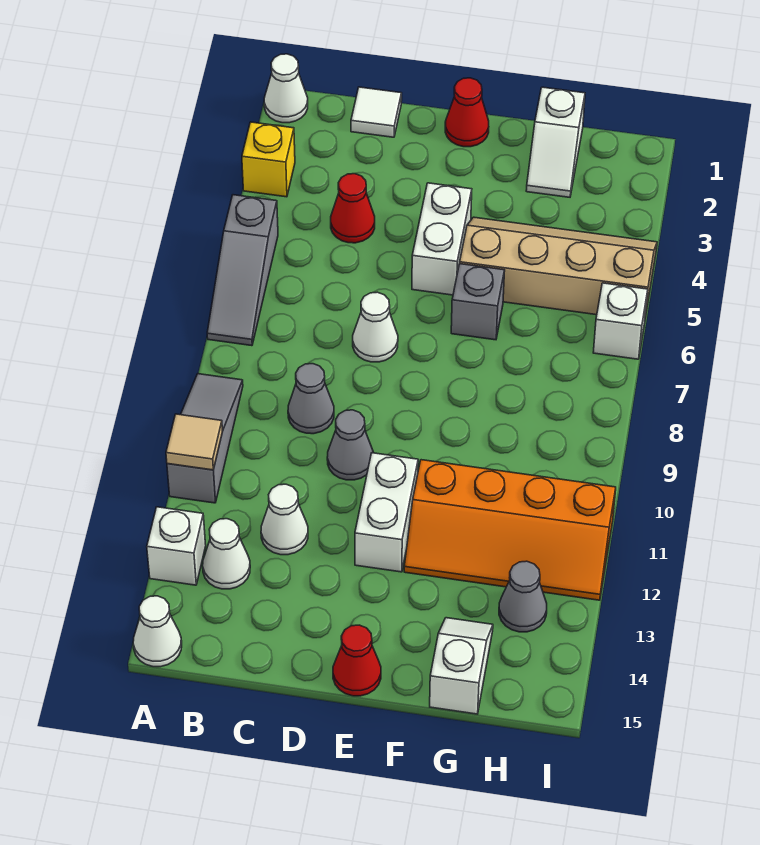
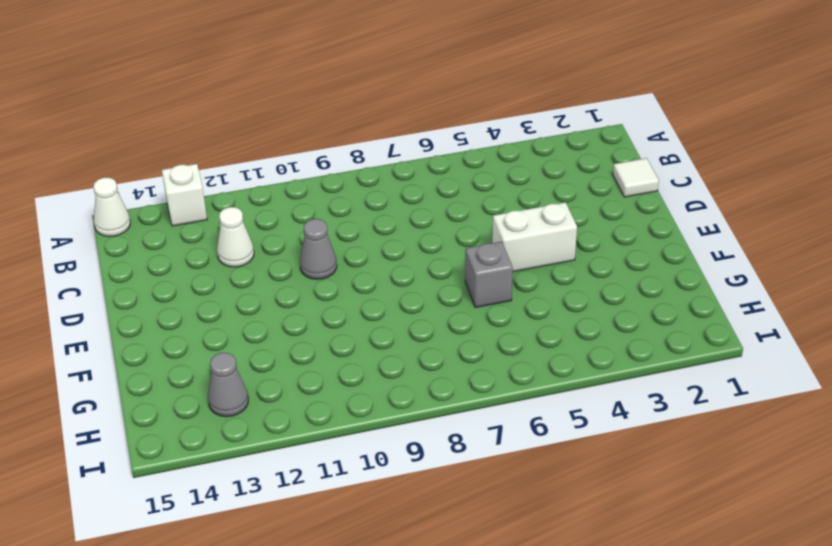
none -> white cone A1 level 1
none -> yellow brick A3 level 1
none -> grey slope A5:A7 level 1 top 5

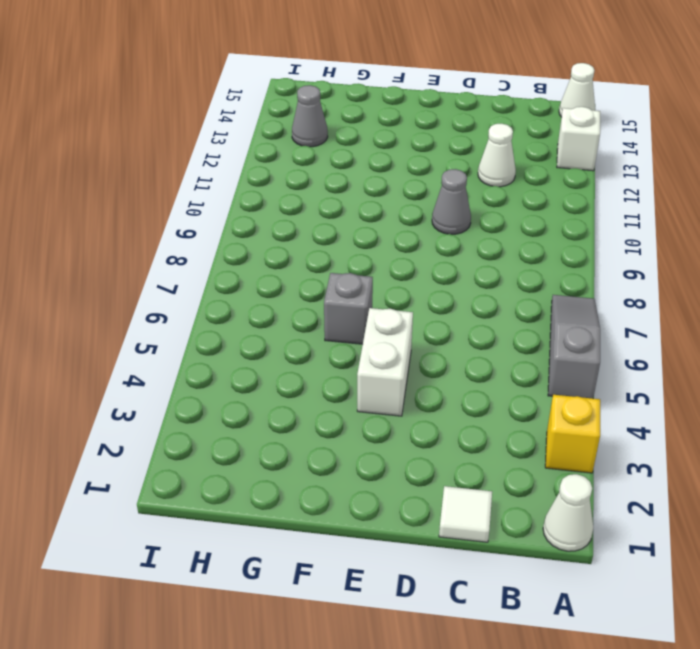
none -> grey slope A9:A11 level 1 top 11
none -> white cone B13 level 1
none -> red cone C4 level 1

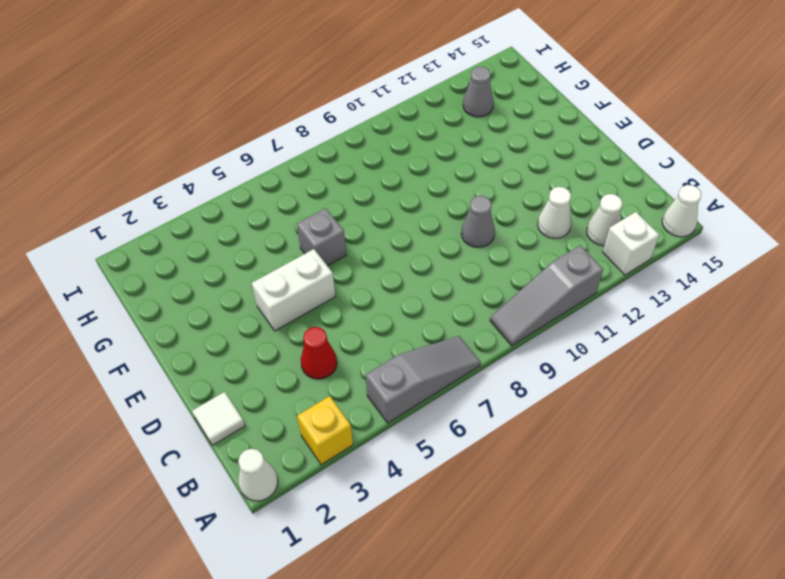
none -> grey cone C9 level 1
none -> white cone D7 level 1
none -> red cone E1 level 1

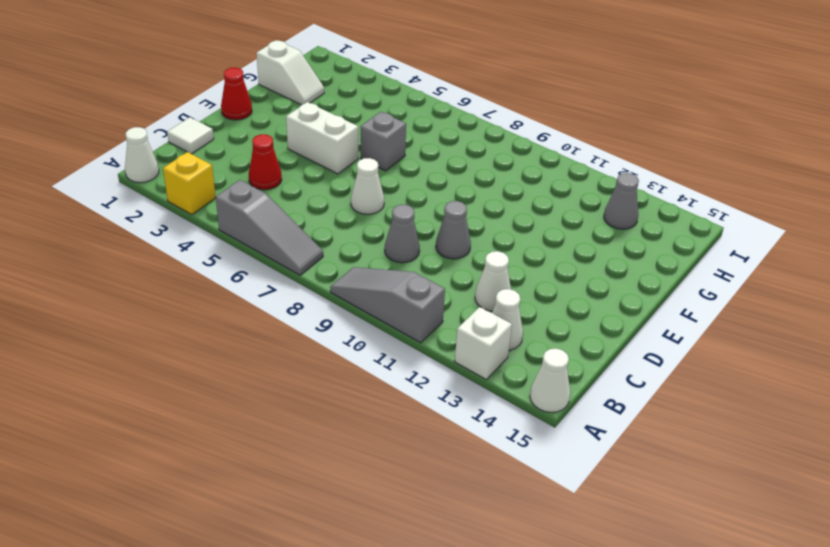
none -> white brick E11:E12 level 1
none -> red cone E15 level 1
none -> tan slope F4:I5 level 1 top 5

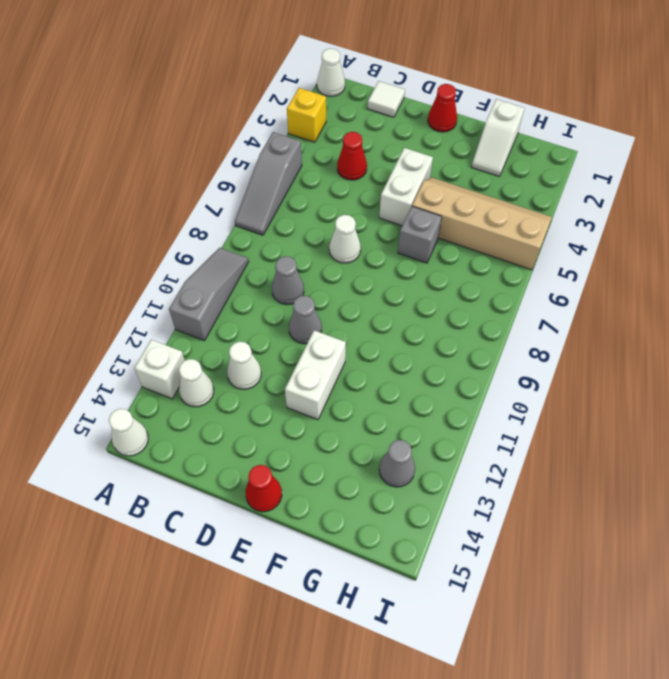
none -> orange slope F11:I12 level 1 top 11
none -> white slope G14:G15 level 1 top 15
none -> white brick I6 level 1

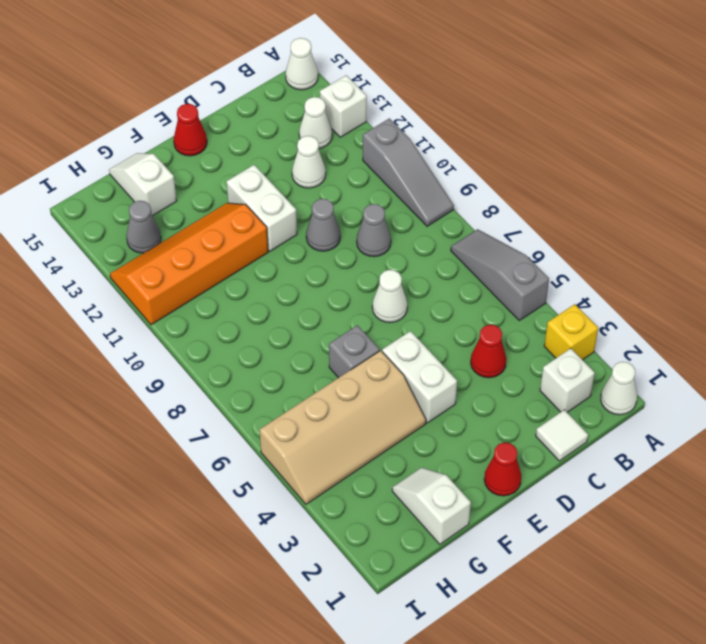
white brick B2 level 1 -> white brick I6 level 1
white slope G14:G15 level 1 top 14 -> white slope G14:G15 level 1 top 15
none -> tan tile A11 level 2

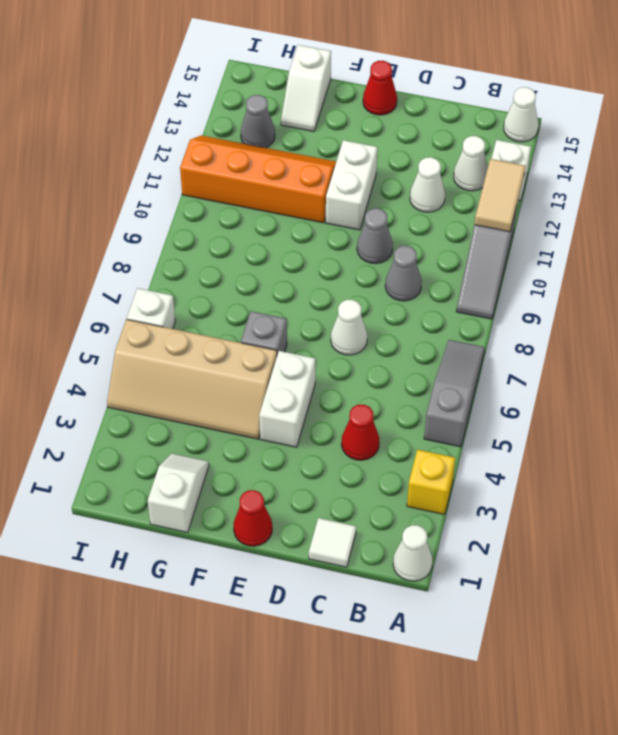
tan tile A11:A12 level 2 -> tan tile A11 level 2

